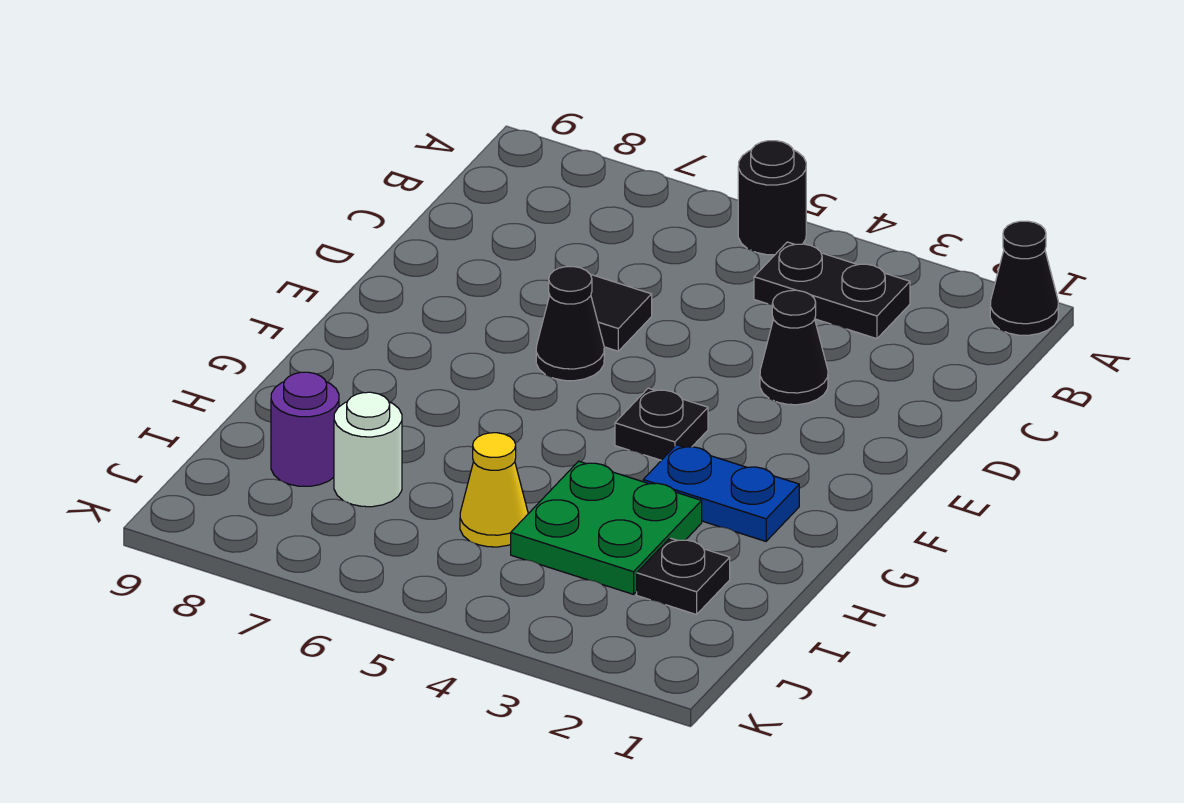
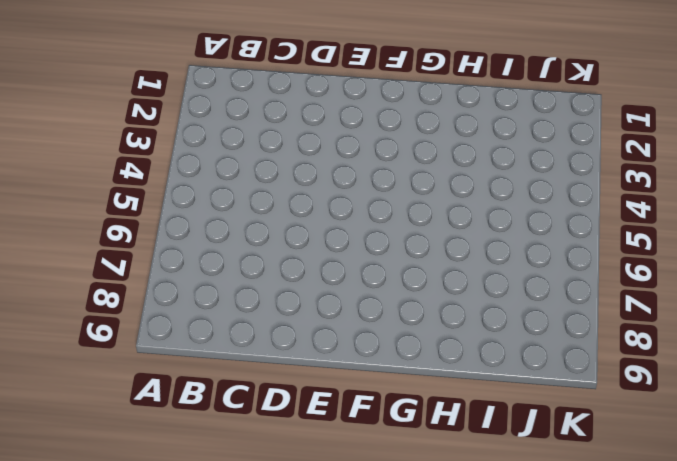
none -> black cone A1 level 1
none -> black round brick A5 level 1
none -> black plate B3:B4 level 1

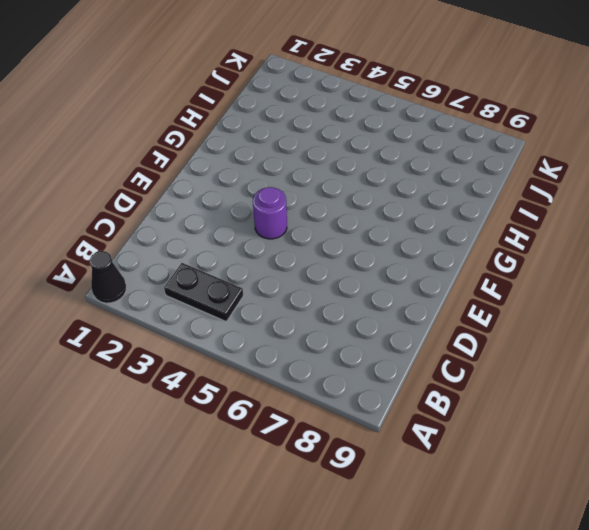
purple round brick E4 level 1 -> purple round brick I8 level 1
none -> black round brick A5 level 1
none -> black cone D3 level 1
none -> black tile D6 level 1

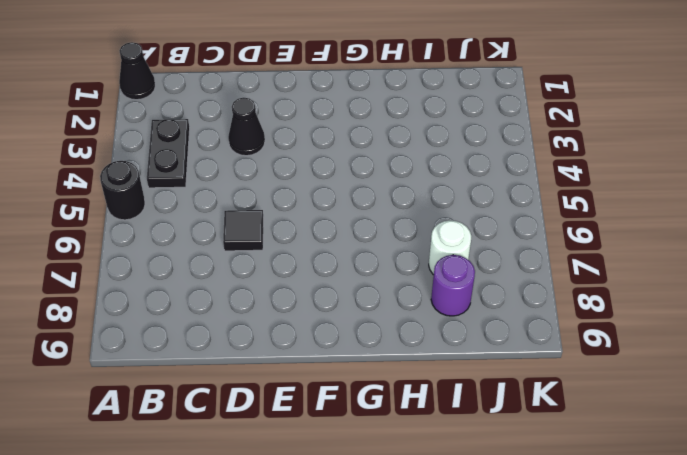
none -> black cone E6 level 1
none -> black plate F4 level 1
none -> blue plate G2:G3 level 1

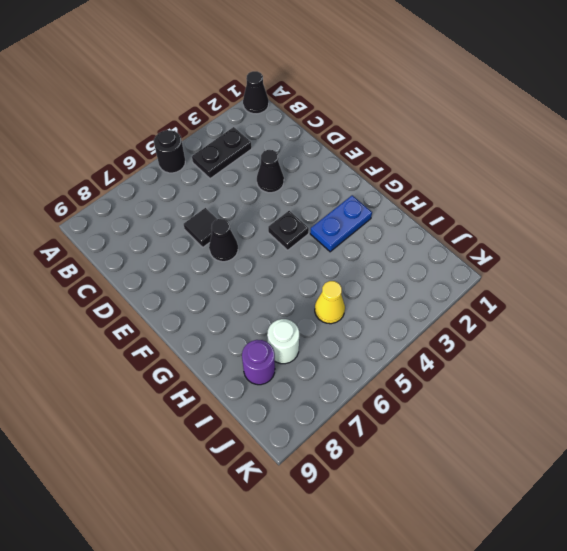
none -> green plate H3:I4 level 1
none -> black plate I2 level 1

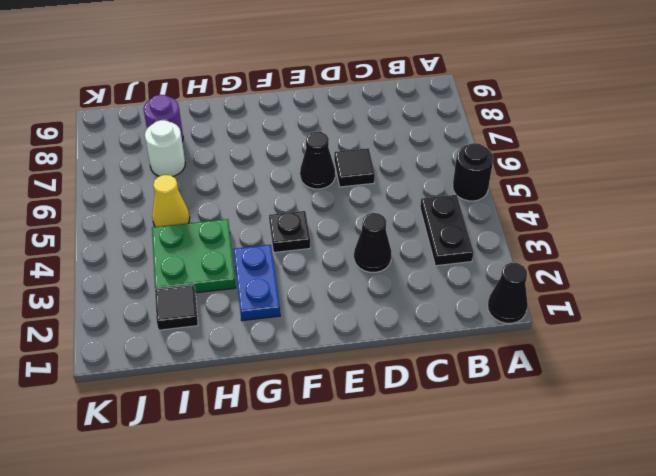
black tile I2 level 1 -> black plate I2 level 1

